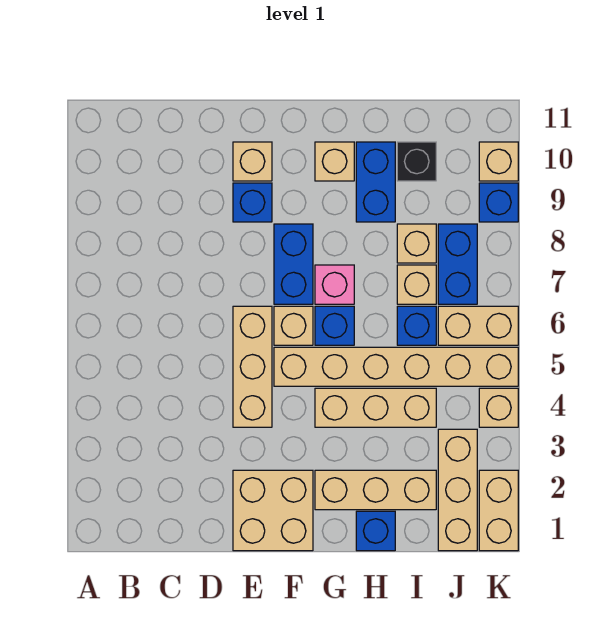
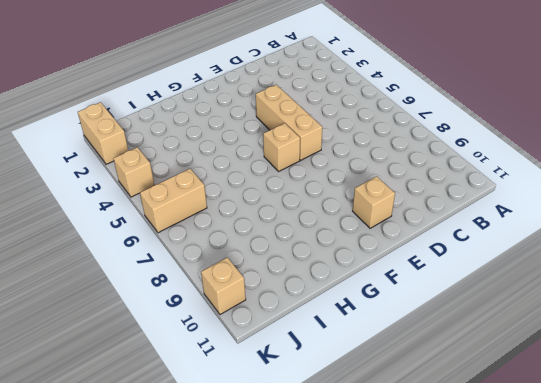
none -> tan brick E1:F2 level 1
none -> blue brick E9 level 1
none -> tan brick F5:K5 level 1

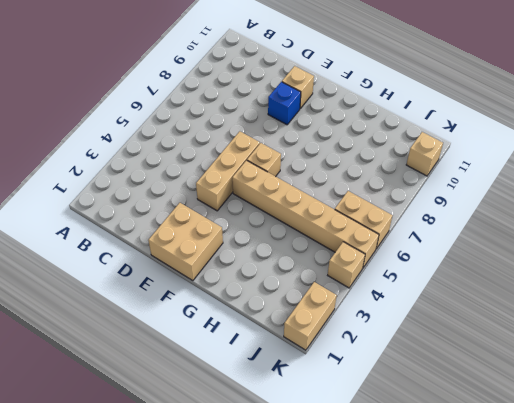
none -> blue brick F7:F8 level 1
none -> tan brick G2:I2 level 1
none -> tan brick G4:I4 level 1

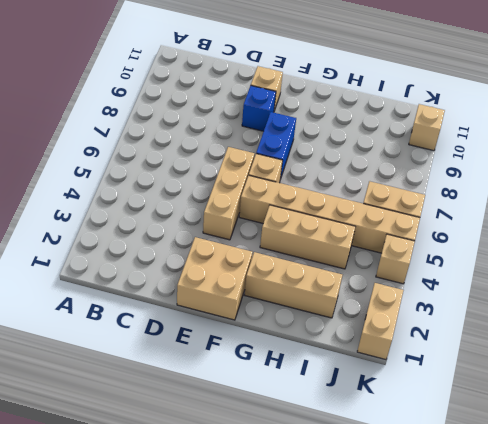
none -> blue brick G6 level 1
none -> pink brick G7 level 1
none -> tan brick G10 level 1

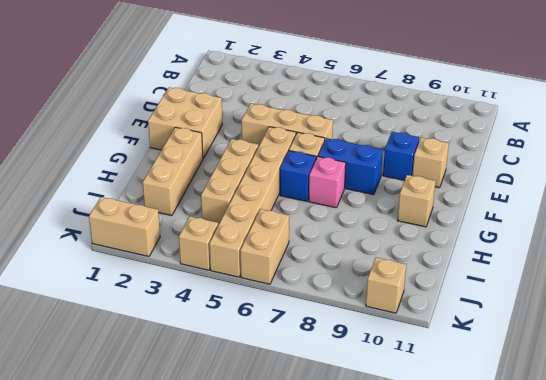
none -> blue brick H1 level 1
none -> blue brick H9:H10 level 1
none -> blue brick I6 level 1

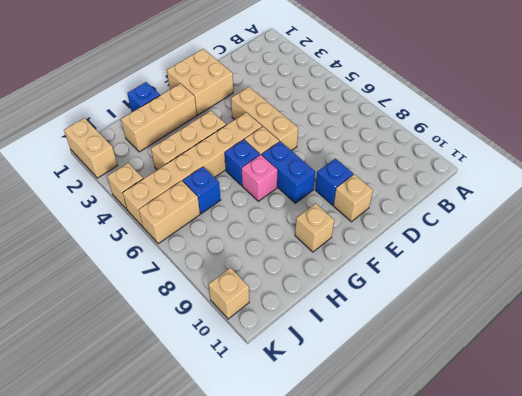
none -> blue brick H9:H10 level 1
none -> tan brick I7 level 1
none -> tan brick I8 level 1

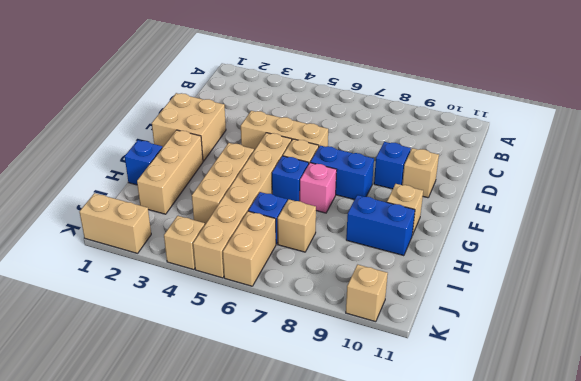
none -> tan brick I8 level 1
none -> black brick I10 level 1
none -> tan brick J1:J3 level 1

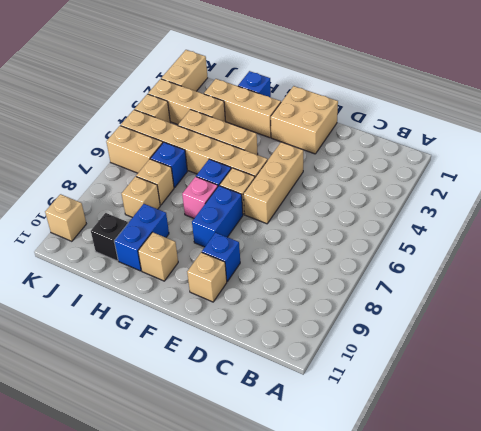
tan brick I3:K3 level 1 -> tan brick J1:J3 level 1
none -> blue brick J7:J8 level 1
none -> blue brick K9 level 1

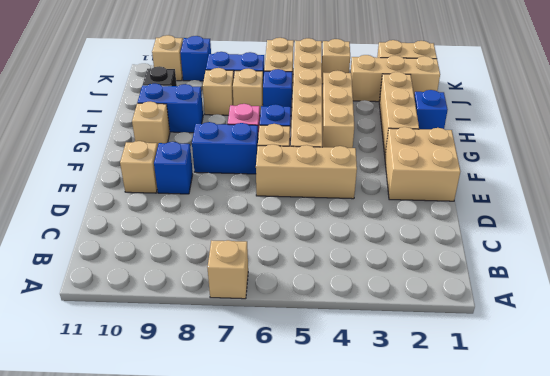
tan brick A7 level 1 -> none

